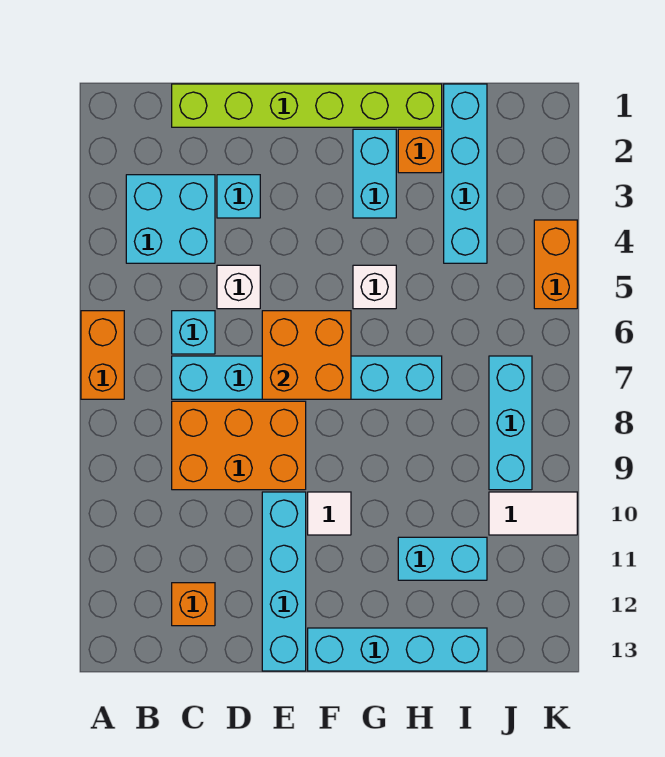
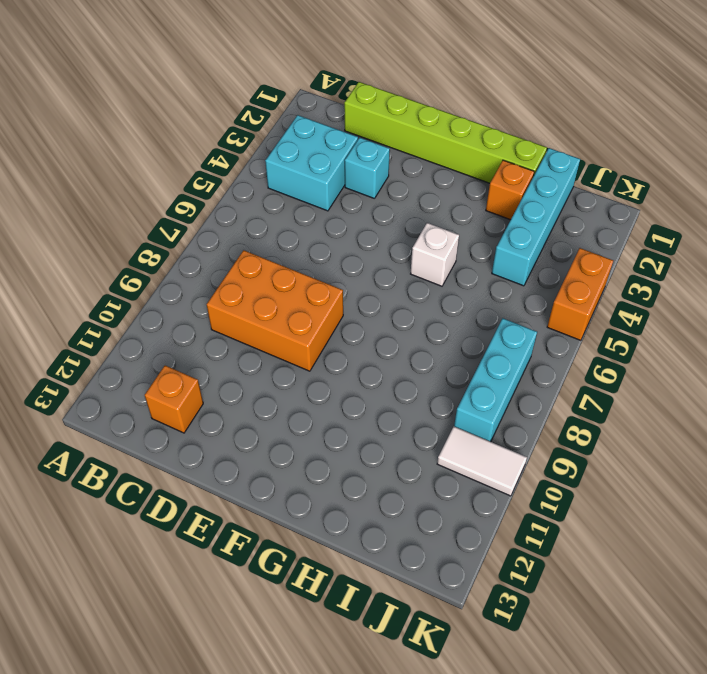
none -> orange brick A6:A7 level 1
none -> cyan brick C6 level 1
none -> cyan brick C7:H7 level 1

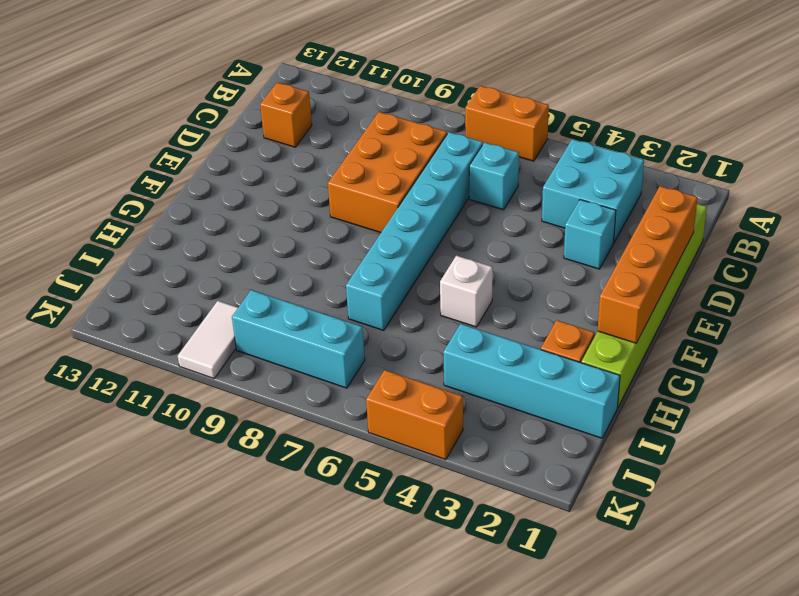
orange brick D1:G1 level 2 -> none
none -> white brick D5 level 1
none -> cyan brick E10:E13 level 1
none -> white tile F10 level 1

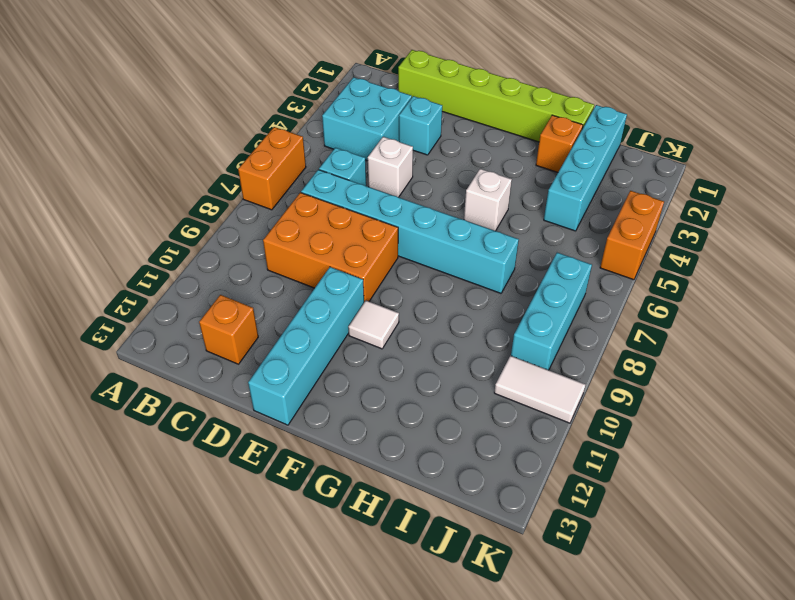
none -> cyan brick F13:I13 level 1
none -> cyan brick G2:G3 level 1
none -> cyan brick H11:I11 level 1

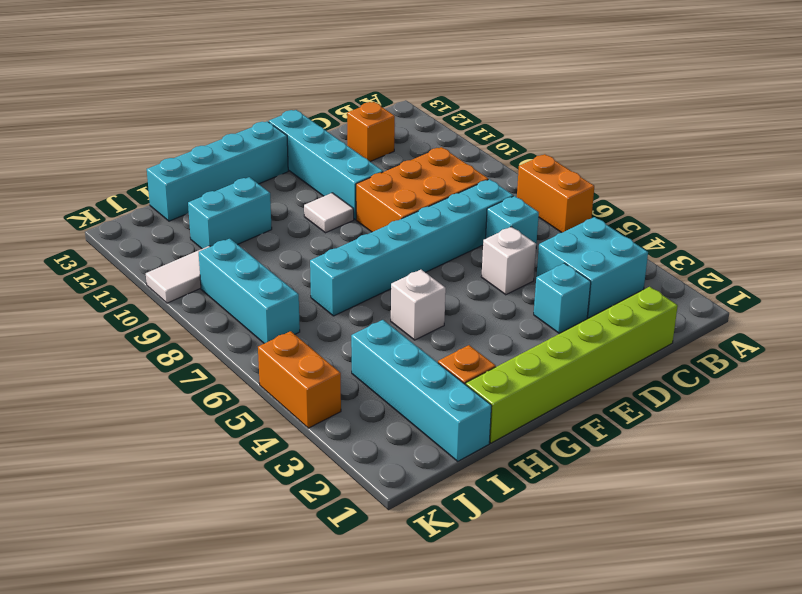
none -> cyan brick G2:G3 level 1
none -> orange brick E6:F7 level 2

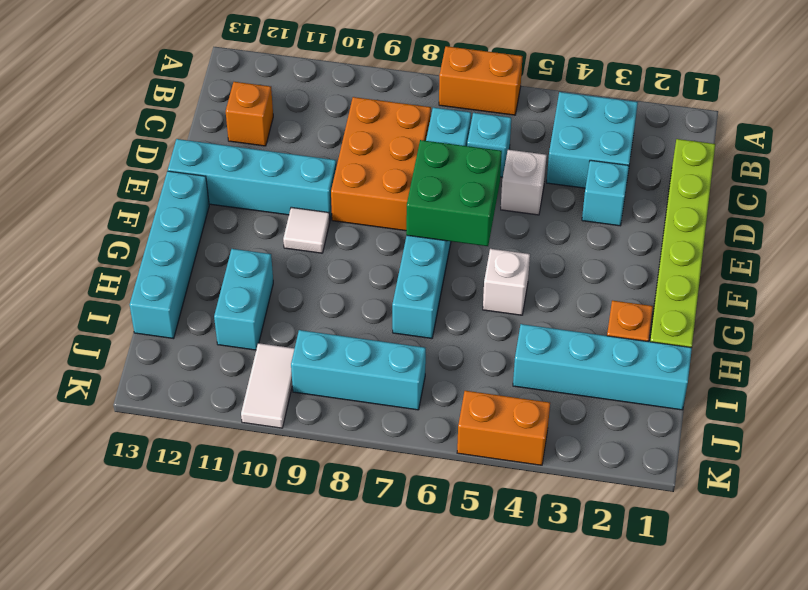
green brick E6:F7 level 2 -> orange brick E6:F7 level 2
none -> cyan brick G2:G3 level 1

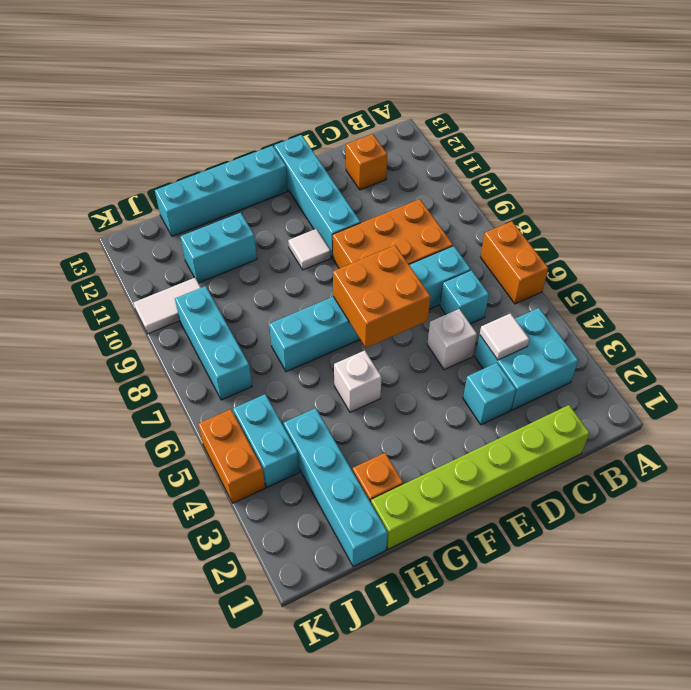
white tile C4 level 2 -> none
cyan brick J4:J5 level 1 -> cyan brick G2:G3 level 1

